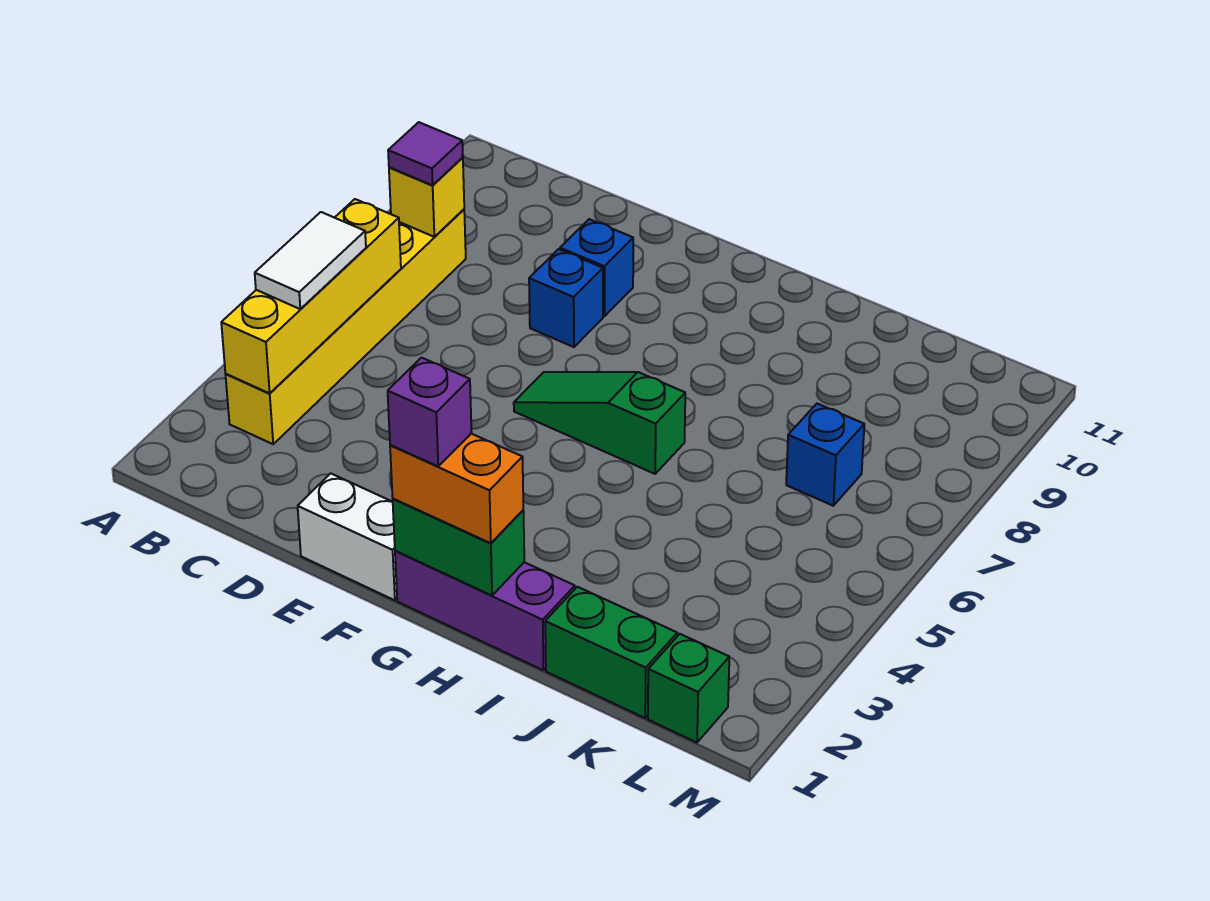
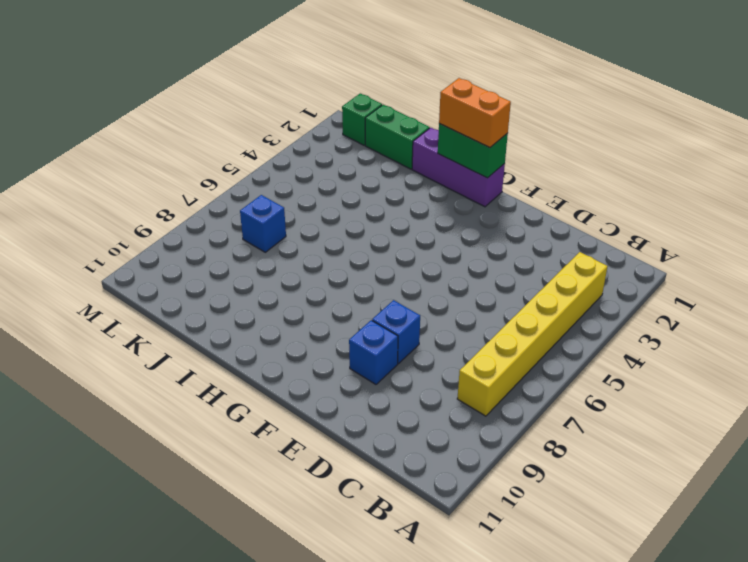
none -> white brick E1:F1 level 1
none -> green slope F6:H6 level 1 top H
none -> yellow brick B3:B6 level 2

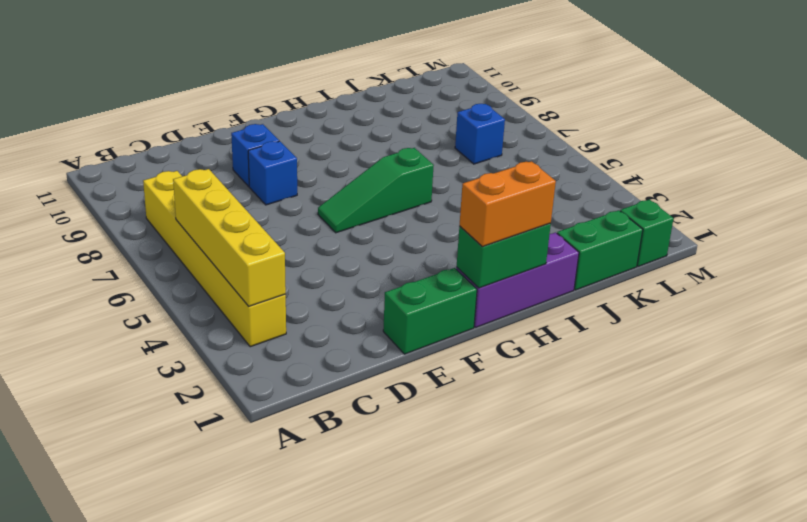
green brick E1:F1 level 1 -> white brick E1:F1 level 1
none -> yellow brick B8 level 2
none -> white tile B4:B5 level 3
none -> purple tile B8 level 3

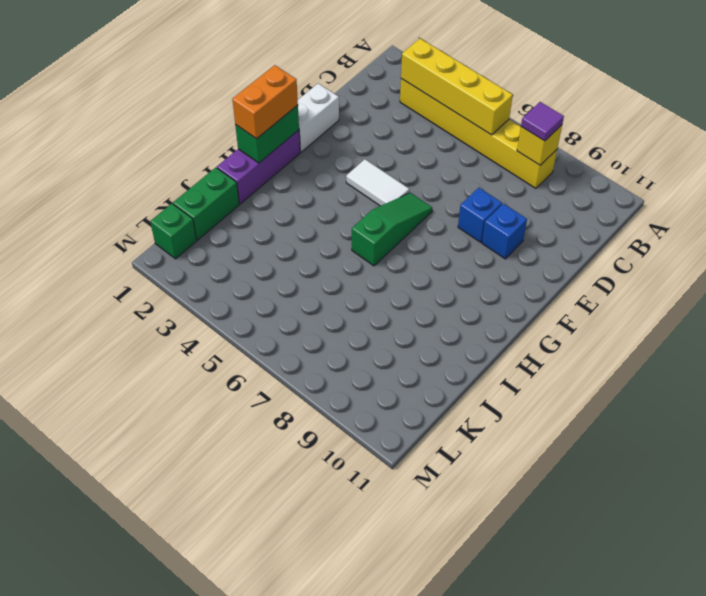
white tile F4:F5 level 1 -> white tile B4:B5 level 3
none -> blue brick K7 level 1
none -> purple brick G1 level 4

